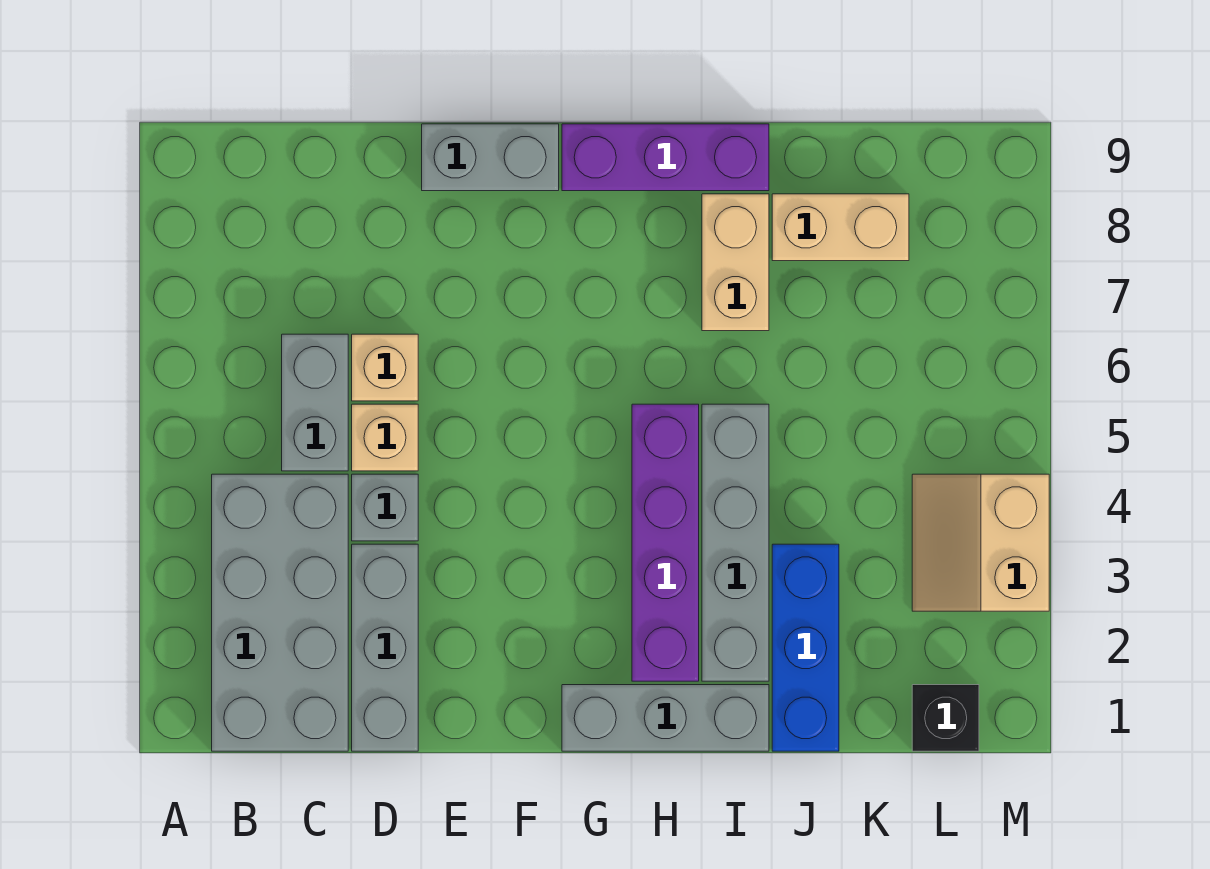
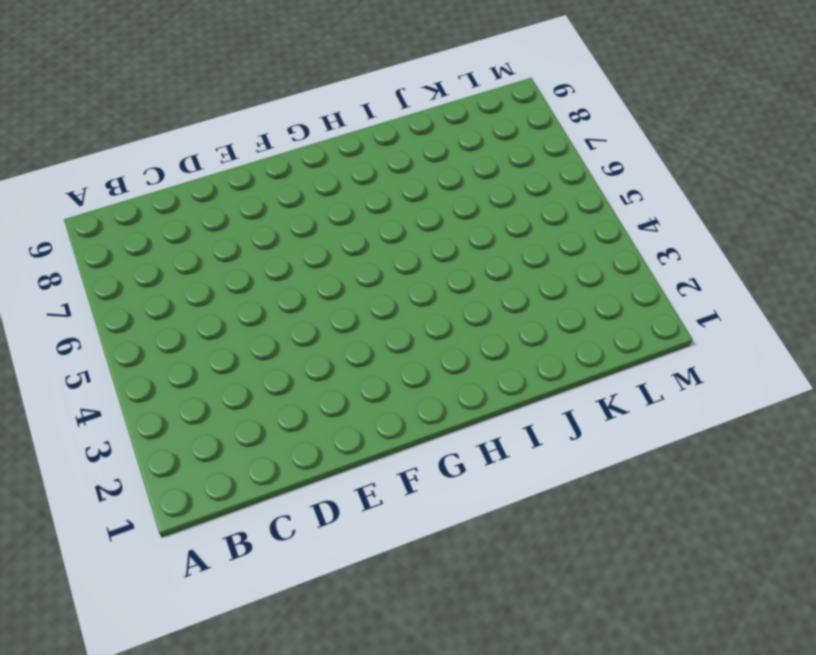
none -> grey brick B1:C4 level 1
none -> grey brick C5:C6 level 1
none -> grey brick D1:D3 level 1

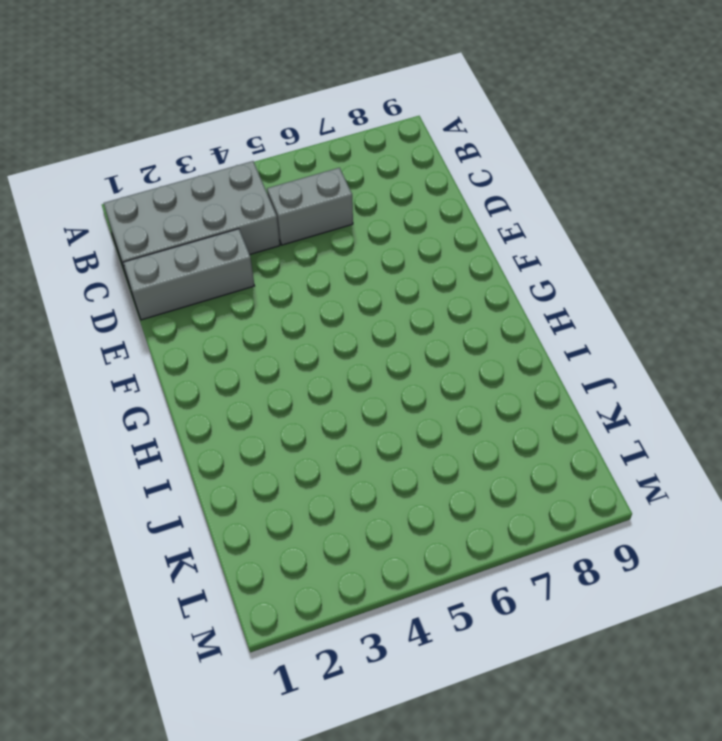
none -> grey brick D4 level 1
none -> tan brick D5 level 1
none -> tan brick D6 level 1

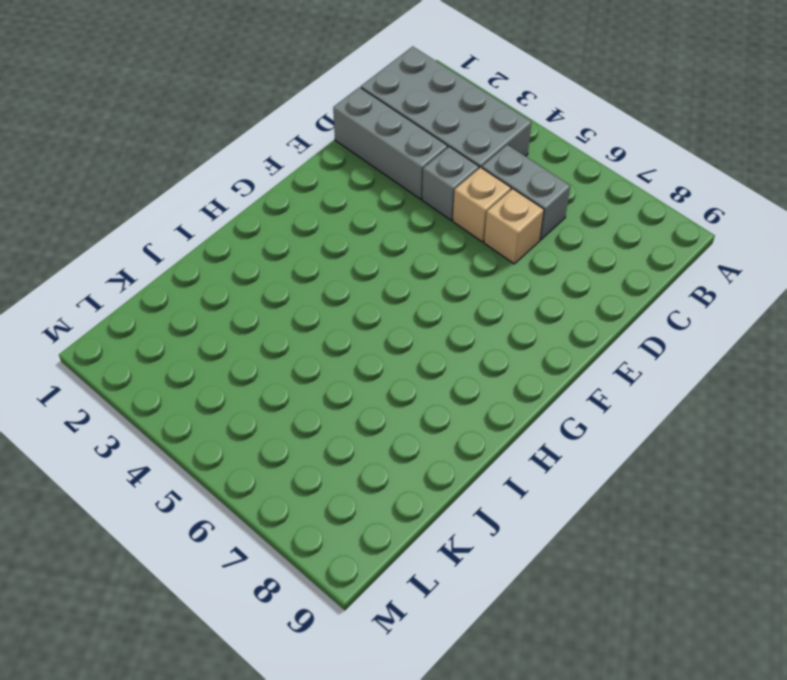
none -> grey brick E9:F9 level 1
none -> grey brick G1:I1 level 1
none -> purple brick G9:I9 level 1

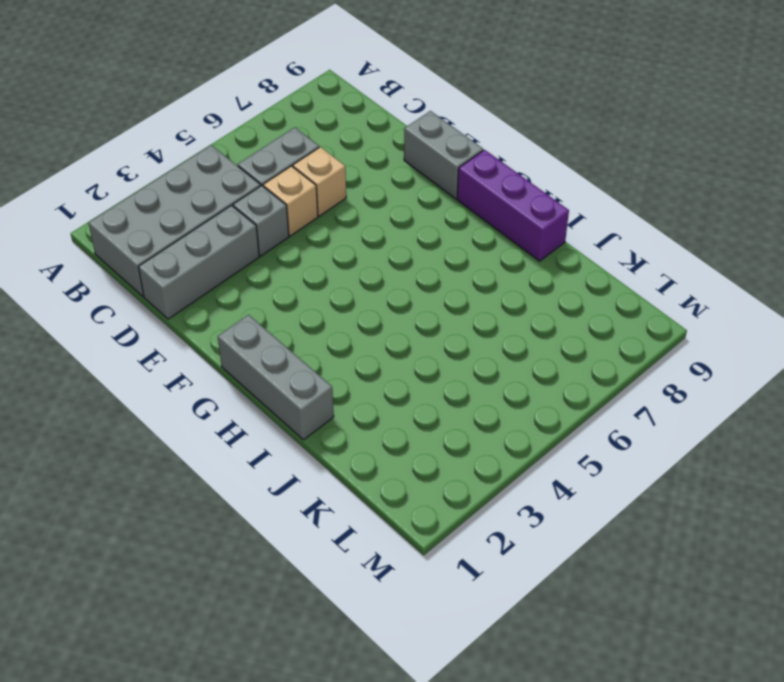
none -> purple brick H2:H5 level 1
none -> grey brick I2:I5 level 1
none -> tan brick I7:I8 level 1

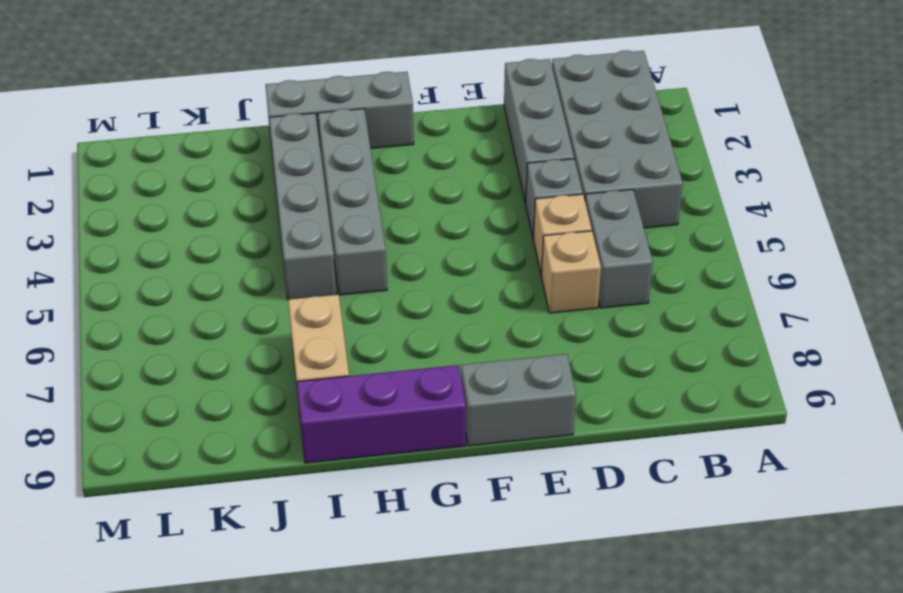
grey brick H2:H5 level 1 -> purple brick H2:H5 level 1
none -> blue brick J1:J3 level 1
none -> tan brick J8:K8 level 1
none -> black brick L1 level 1

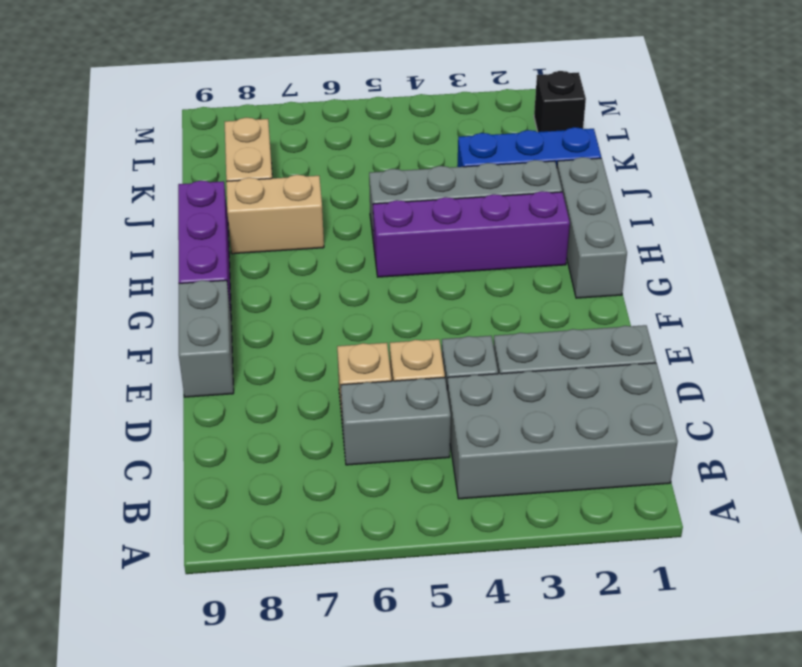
none -> tan slope L3:M4 level 1 top M

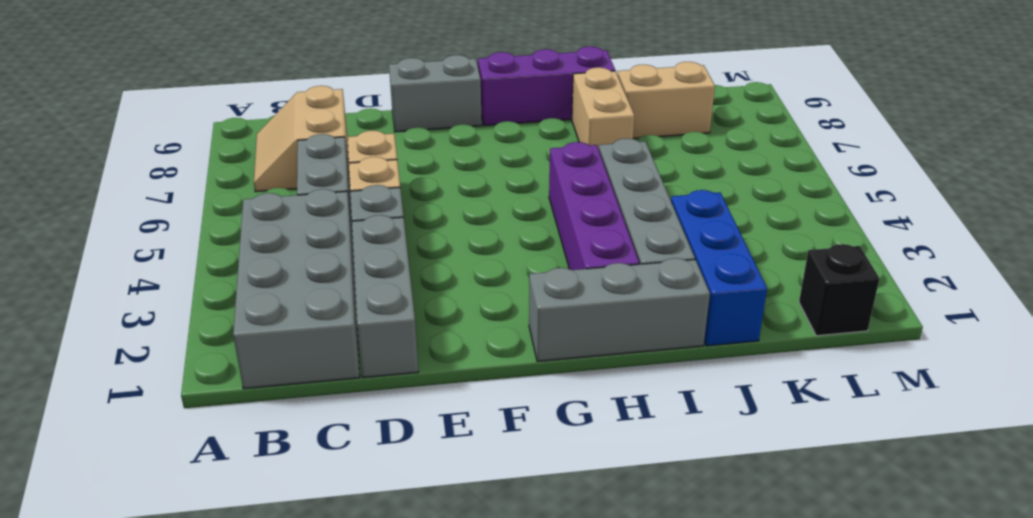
tan slope B7:C8 level 1 top C -> tan slope L3:M4 level 1 top M

